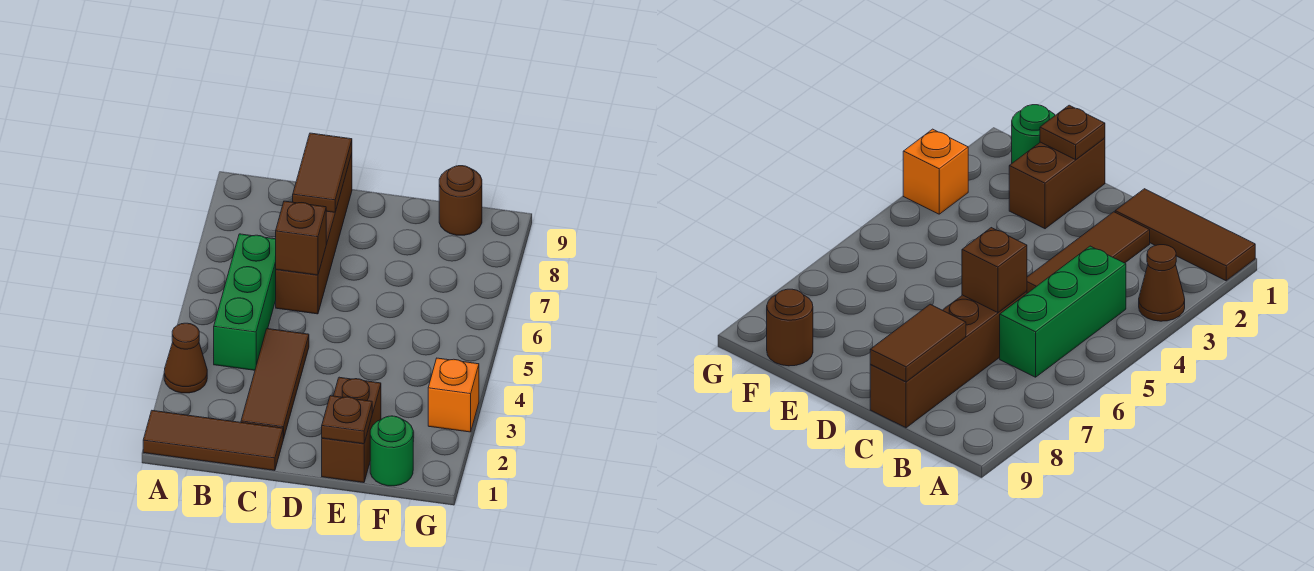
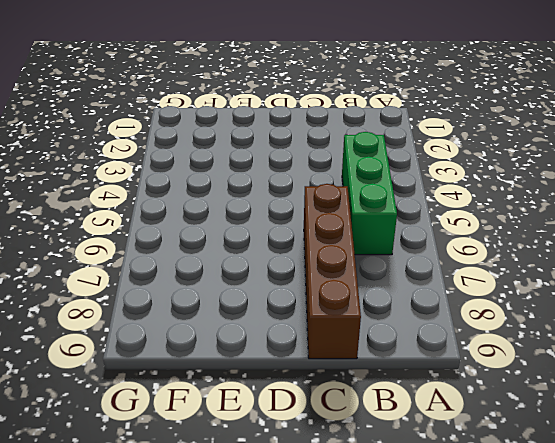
none -> brown tile A1:C1 level 1
none -> brown cone A3 level 1
none -> brown tile C2:C4 level 1

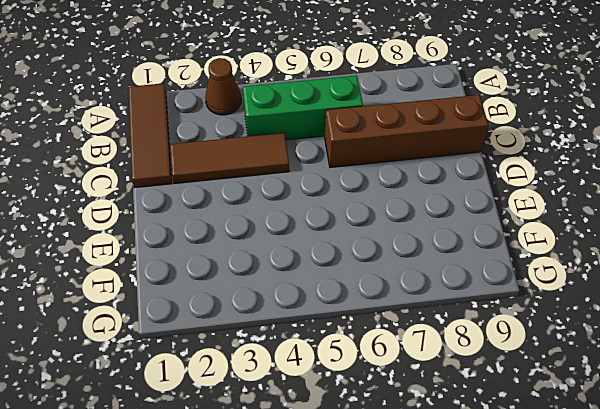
none -> brown brick E1:E2 level 1
none -> green round brick F1 level 1
none -> brown round brick F9 level 1

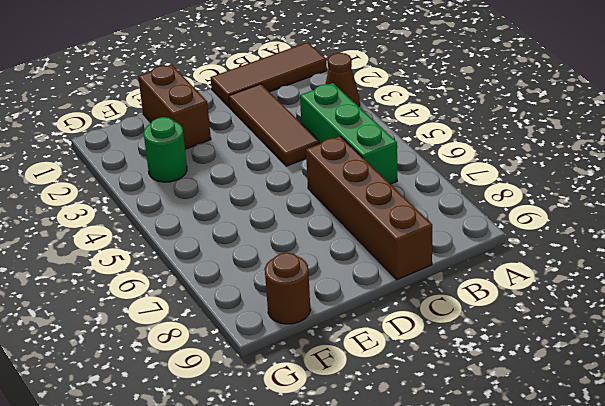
green round brick F3 level 1 -> green round brick F1 level 1
none -> orange brick G3 level 1
none -> brown brick C6 level 2
none -> brown tile C8:C9 level 2

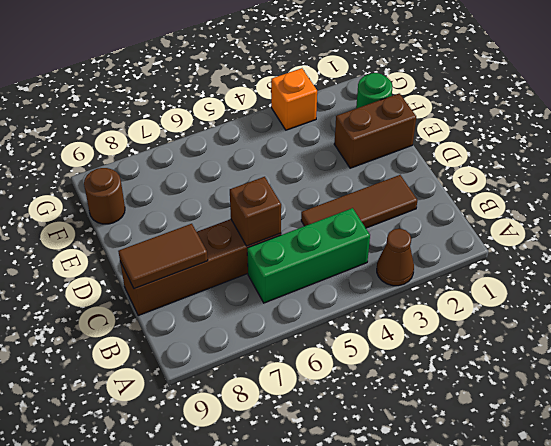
none -> brown tile A1:C1 level 1
none -> brown plate E1 level 2

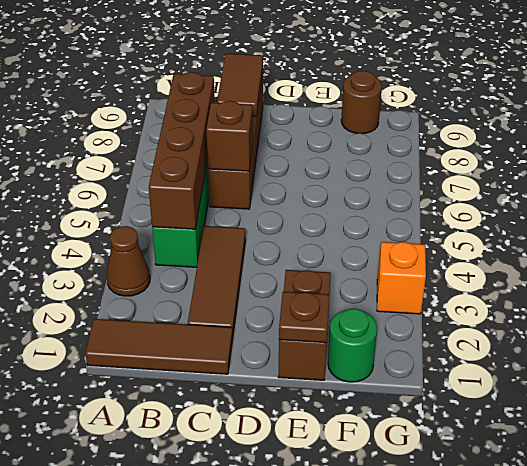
brown brick B4:B7 level 2 -> none

